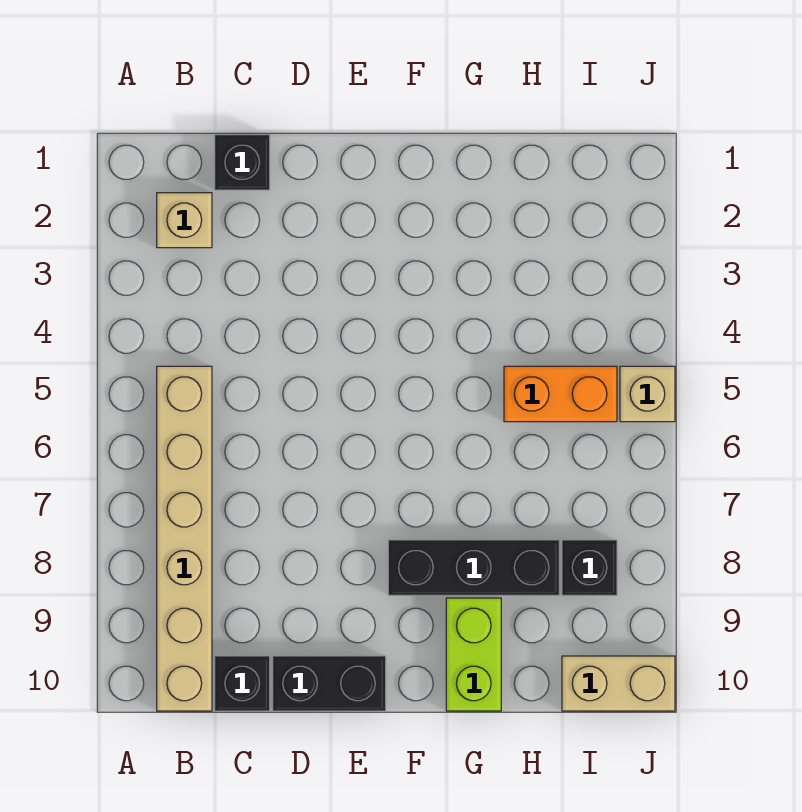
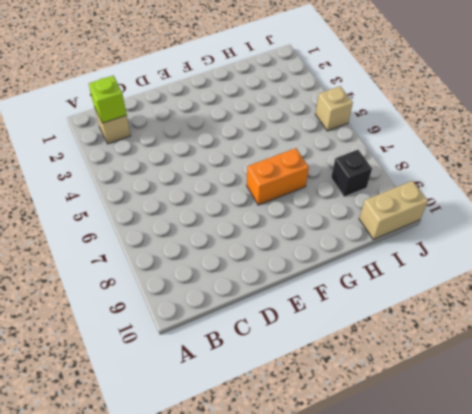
lime brick B2 level 2 -> none
orange brick F7:G7 level 1 -> orange brick H5:I5 level 1
none -> tan brick B5:B10 level 1
none -> black brick C1 level 1

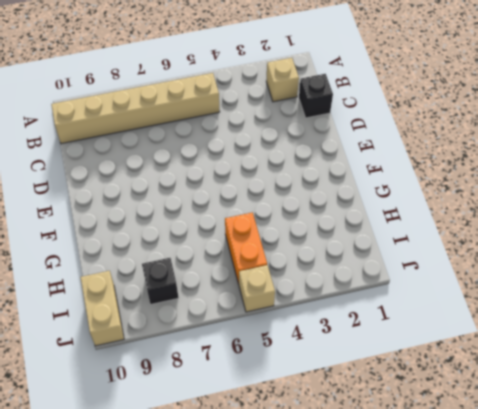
none -> black brick C10 level 1
none -> black brick D10:E10 level 1

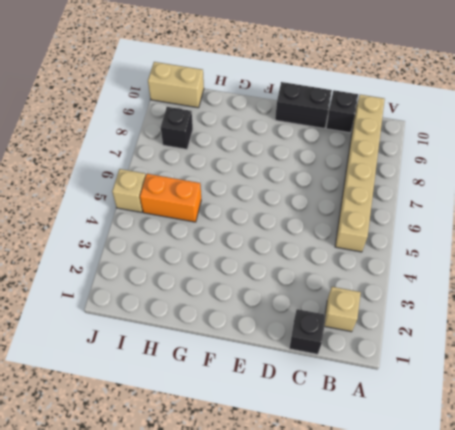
none -> black brick F8:H8 level 1
none -> lime brick G9:G10 level 1

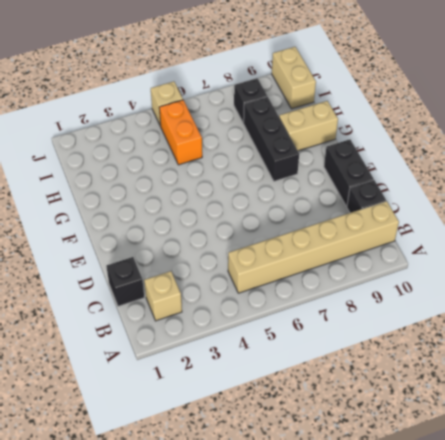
tan brick G9:G10 level 1 -> lime brick G9:G10 level 1

